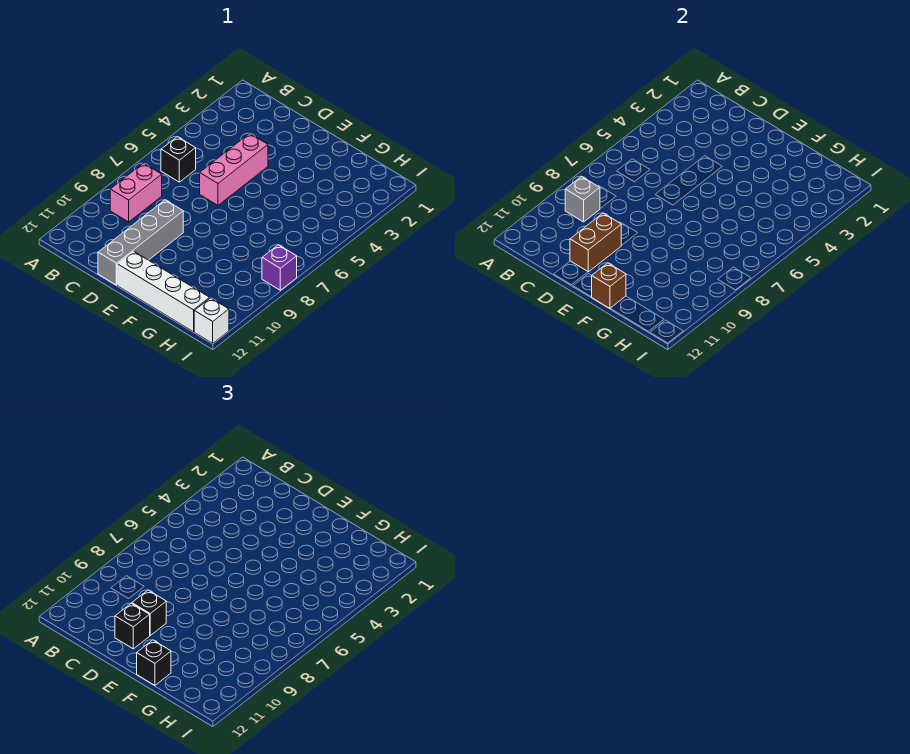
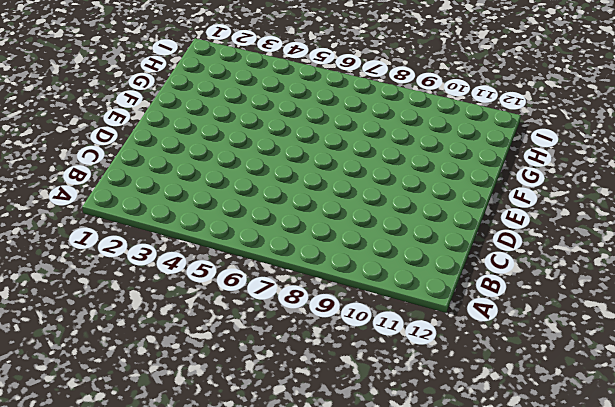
none -> black brick B6 level 1
none -> pink brick B8:B9 level 1
none -> pink brick D4:D6 level 1

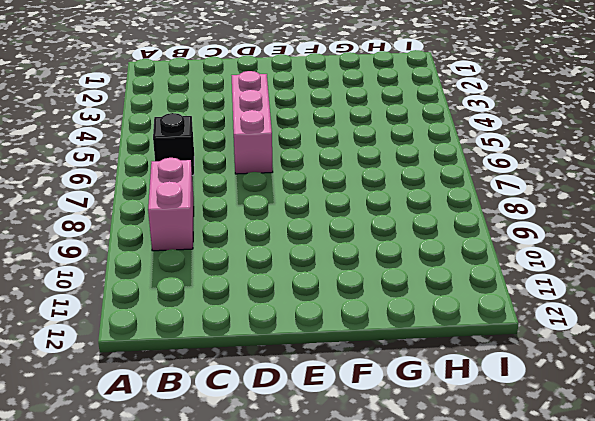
none -> grey brick D9:D12 level 1
none -> white brick E12:H12 level 1
none -> purple brick I8 level 1

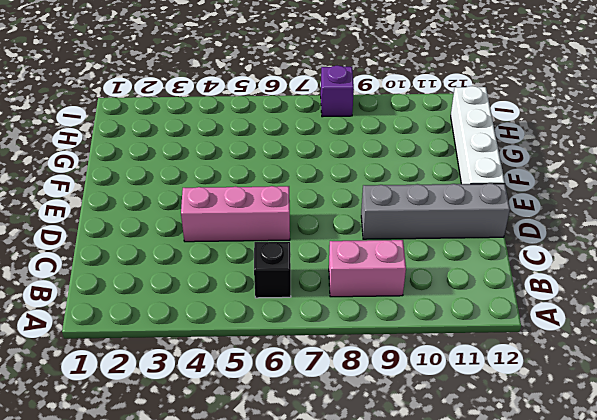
none -> white brick I12 level 1
none -> grey brick B9 level 2
none -> brown brick D10:D11 level 2

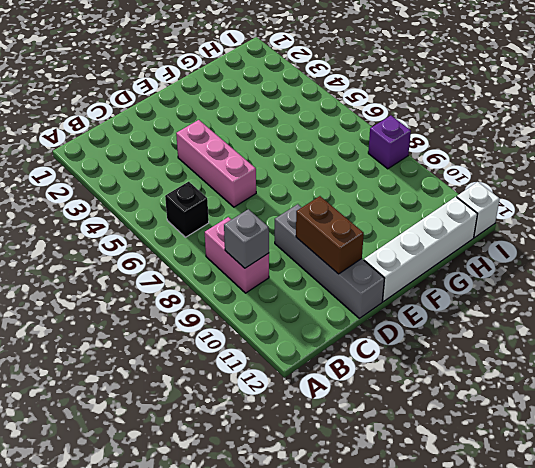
none -> brown brick F12 level 2
none -> black brick D10 level 3
none -> black brick D11 level 3

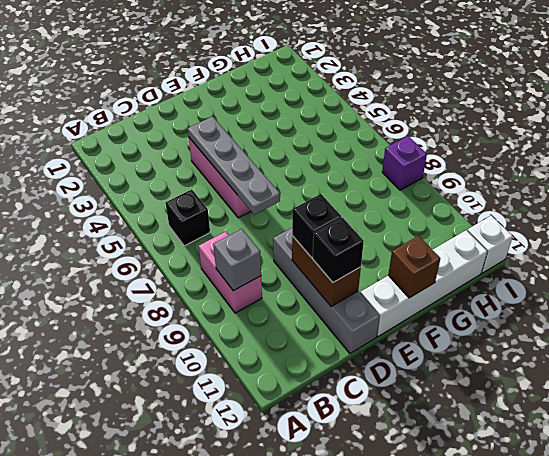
grey plate D4:D7 level 2 -> none
none -> black brick F12 level 3

